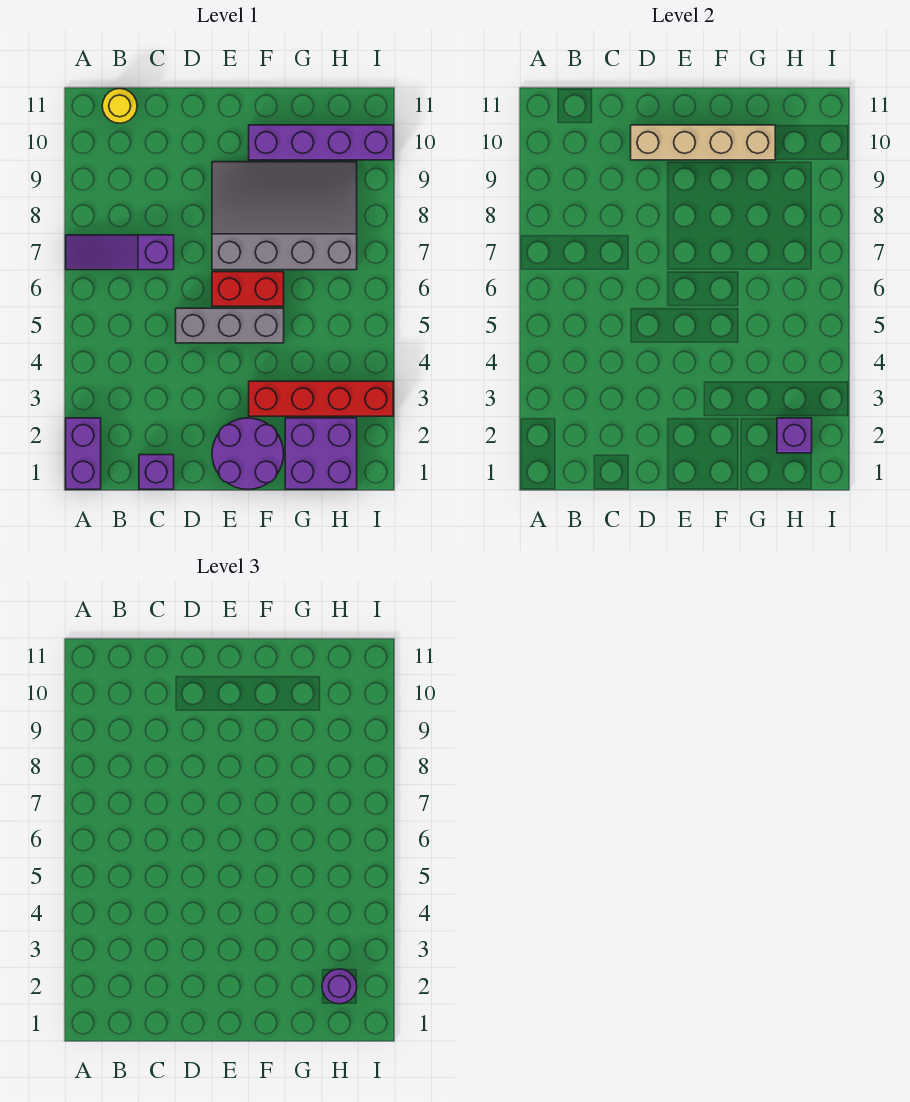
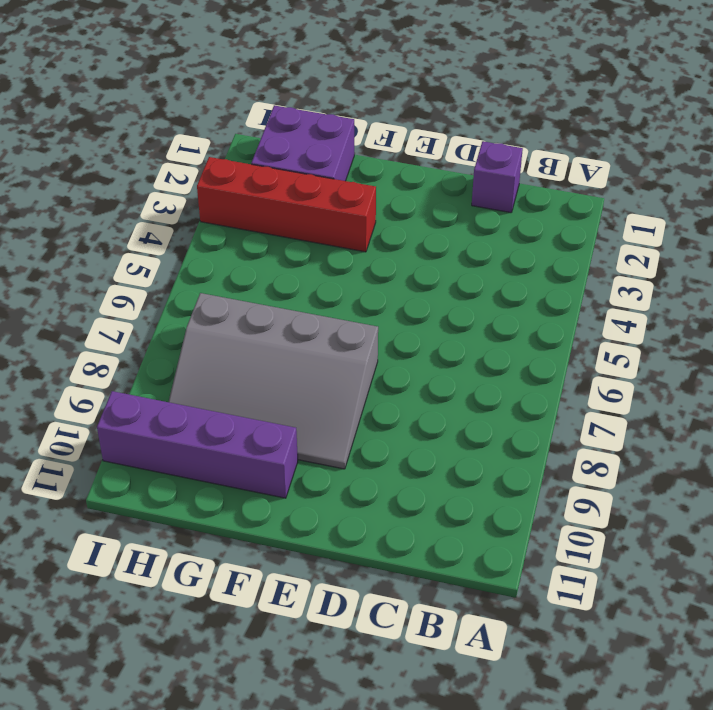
none -> purple brick A1:A2 level 1
none -> purple slope A7:C7 level 1 top C
none -> yellow round brick B11 level 1

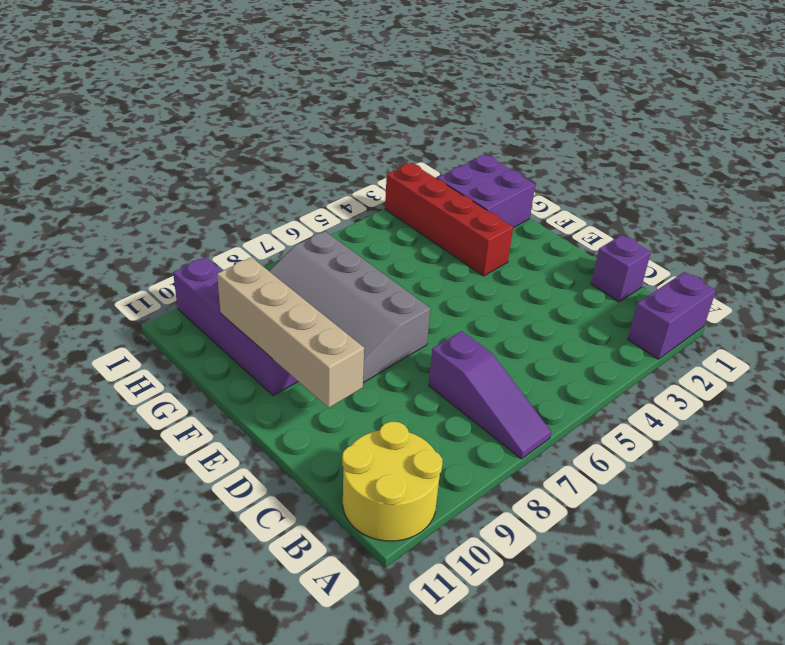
yellow round brick A10:B11 level 1 -> yellow round brick B11 level 1
none -> grey brick D5:F5 level 1
none -> purple round brick E1:F2 level 1
none -> red brick E6:F6 level 1

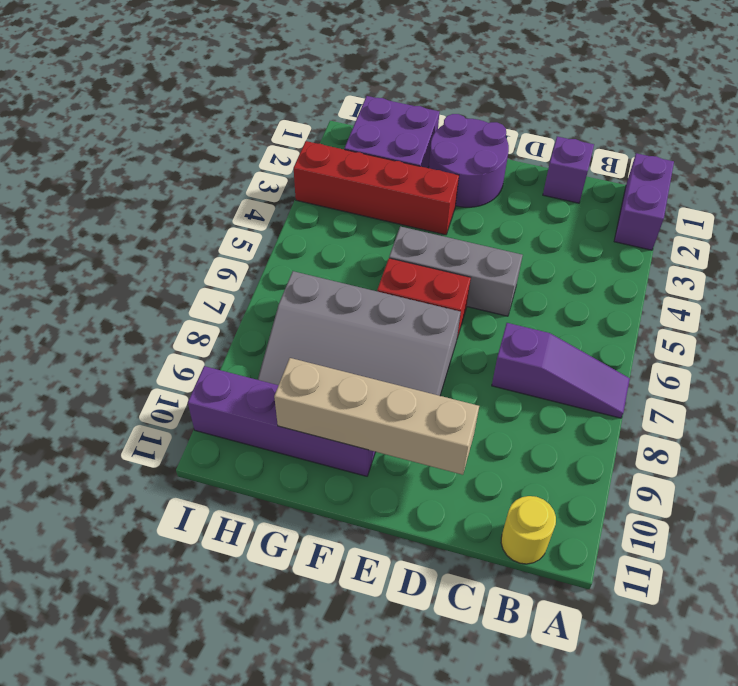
none -> purple brick H2 level 2
none -> purple round brick H2 level 3

